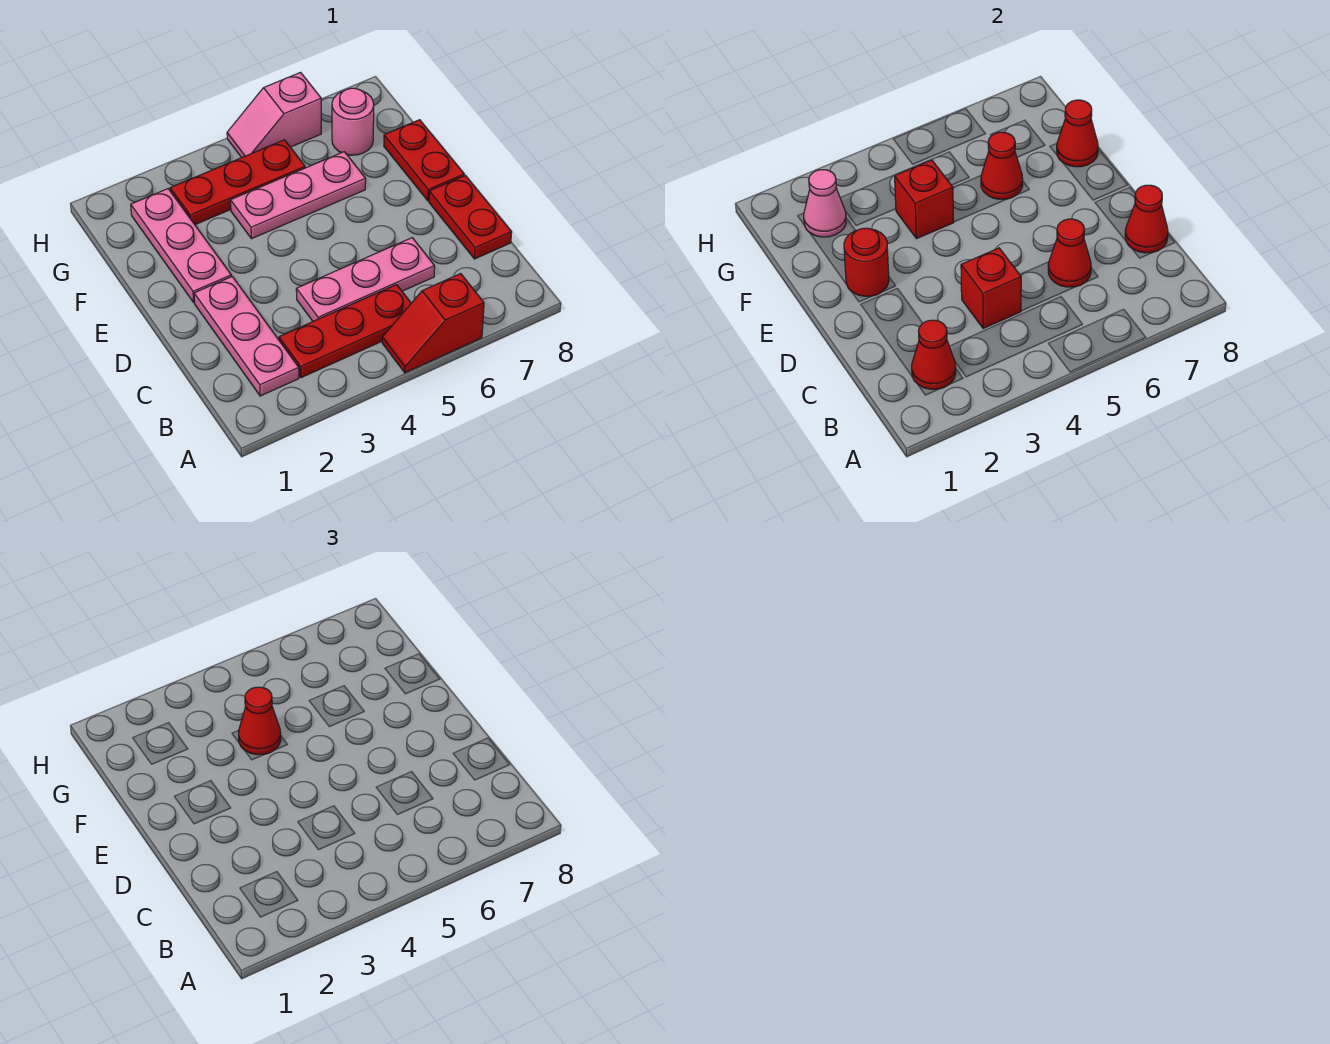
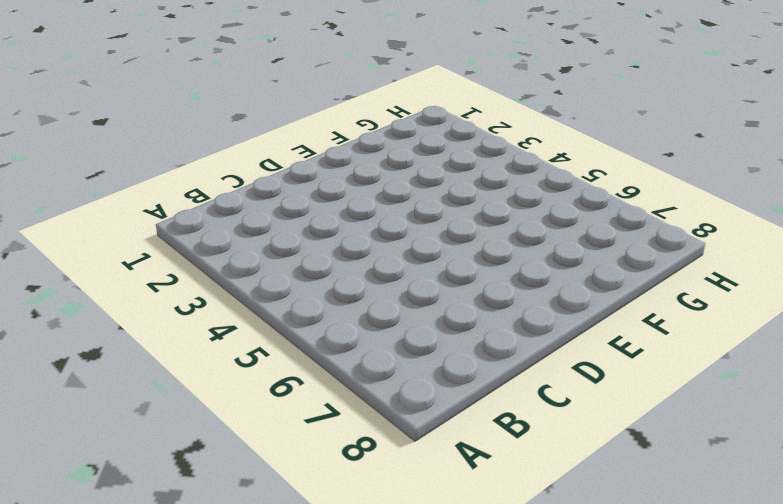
none -> red slope A5:A6 level 1 top 6
none -> pink plate B2:D2 level 1
none -> red plate B3:B5 level 1

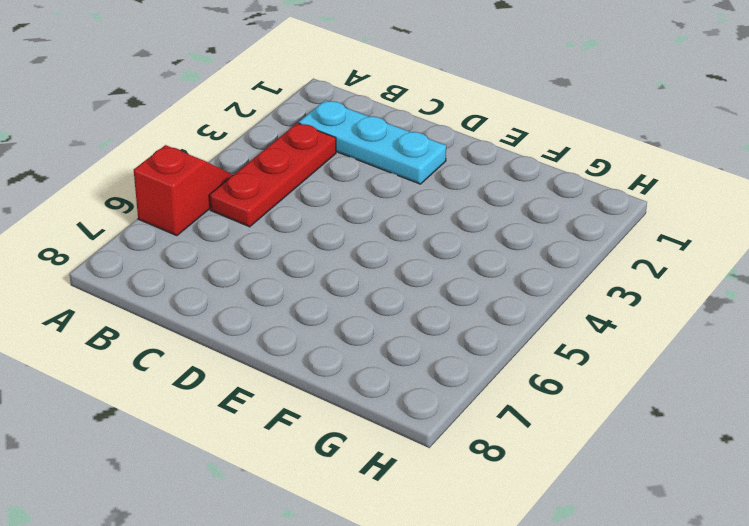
cyan plate B2:D2 level 1 -> pink plate B2:D2 level 1
none -> pink plate C4:C6 level 1
none -> red plate C8:D8 level 1
none -> pink plate E2:G2 level 1

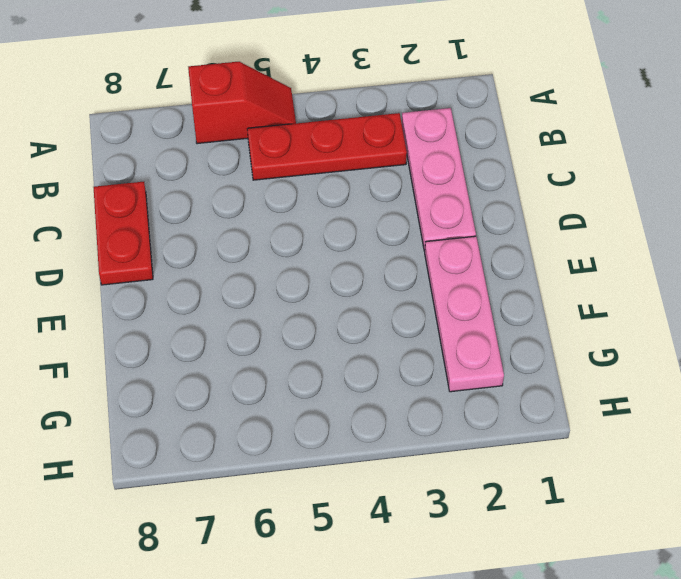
none -> pink plate C4:C6 level 1
none -> red plate E8:F8 level 1
none -> pink plate F4:F6 level 1

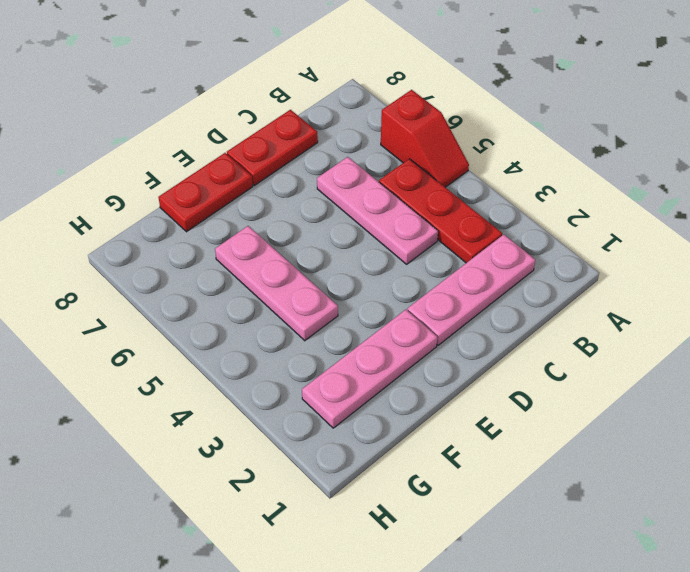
none -> red plate G3:G5 level 1
none -> pink round brick G7 level 1
none -> pink slope H5:H6 level 1 top 6

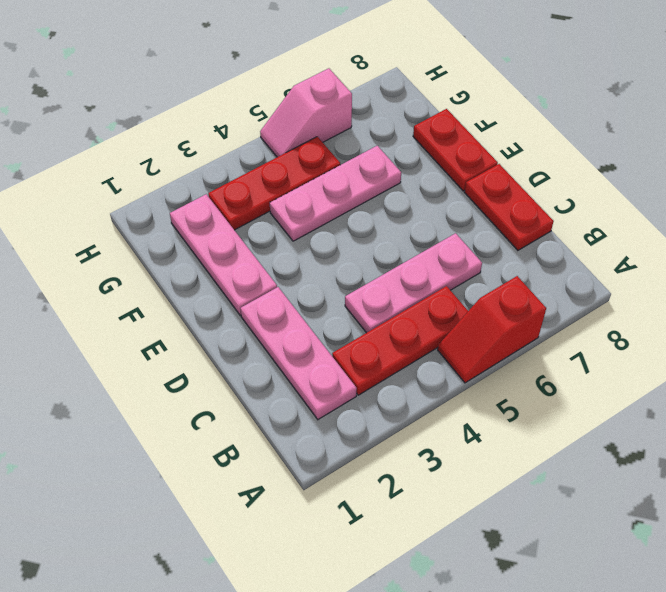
none -> pink round brick G7 level 1
none -> red cone B2 level 2
none -> red brick C4 level 2

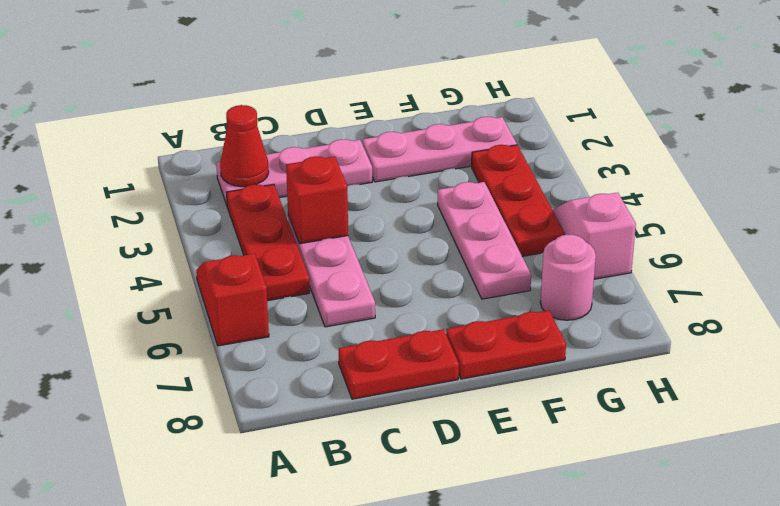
none -> red cone C6 level 2
none -> red cone C8 level 2
none -> red round brick E2 level 2

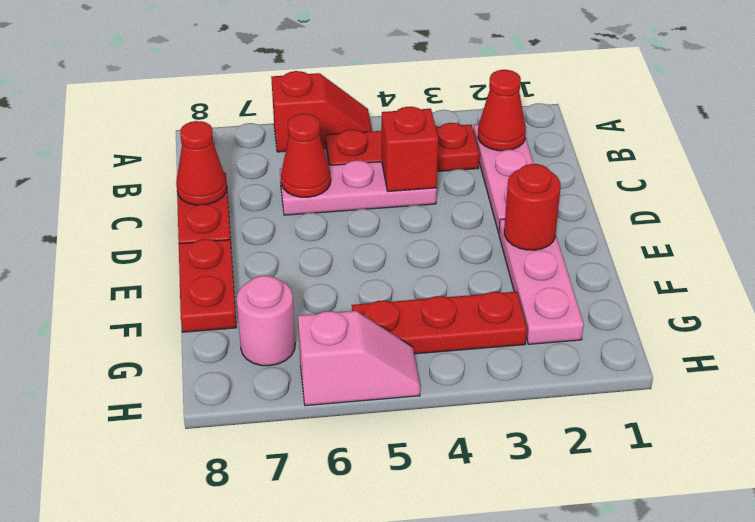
none -> pink plate F4:F6 level 1
none -> red brick F4 level 2
none -> red cone F6 level 2

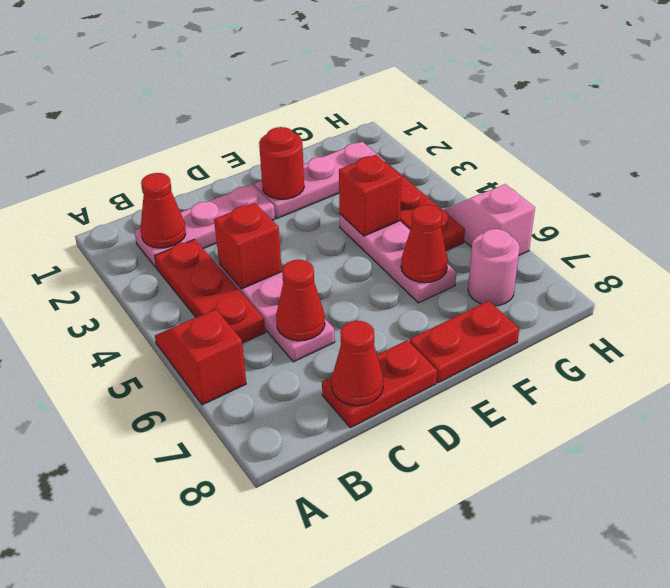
none -> red cone F8 level 2
none -> pink cone G2 level 2
none -> red cone F4 level 3

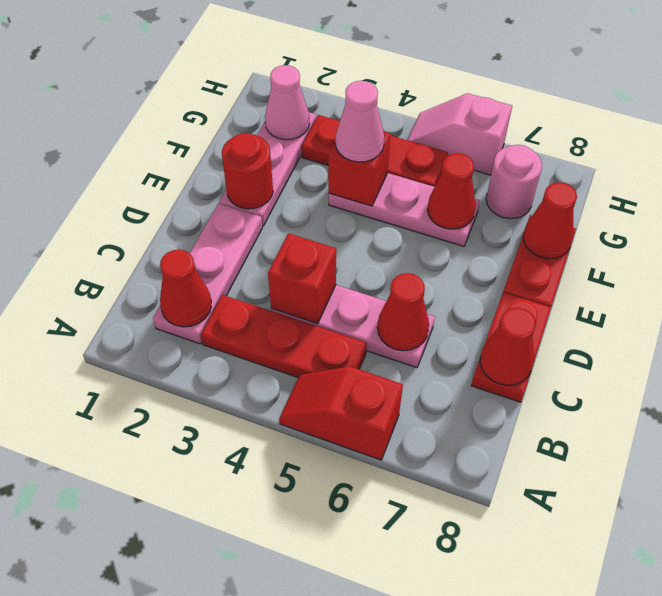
pink cone F4 level 3 -> red cone F4 level 3

